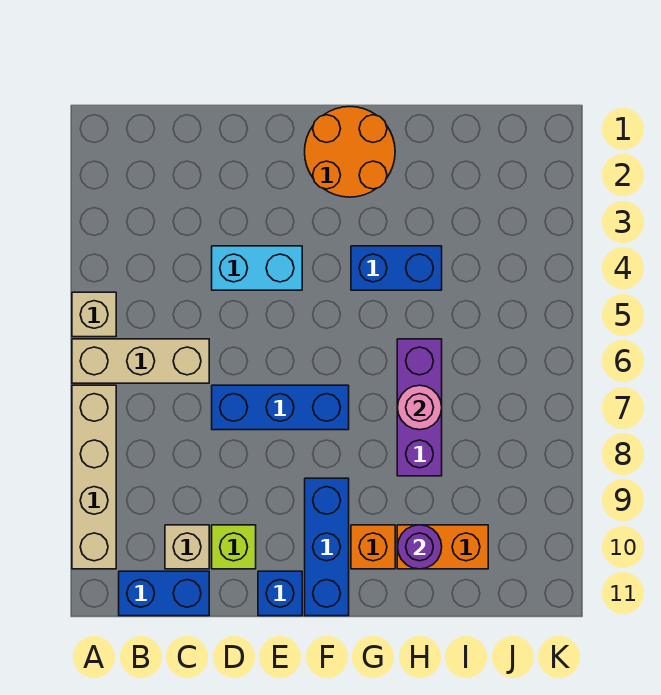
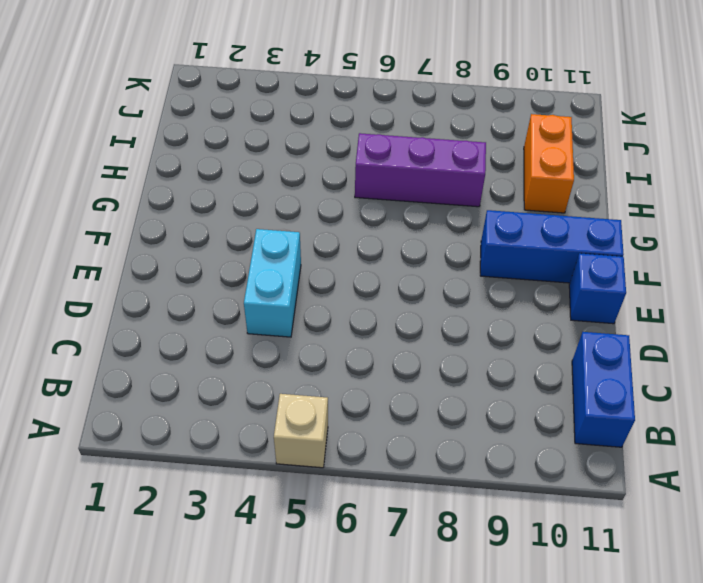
none -> tan brick A6:C6 level 1
none -> tan brick A7:A10 level 1
none -> tan brick C10 level 1

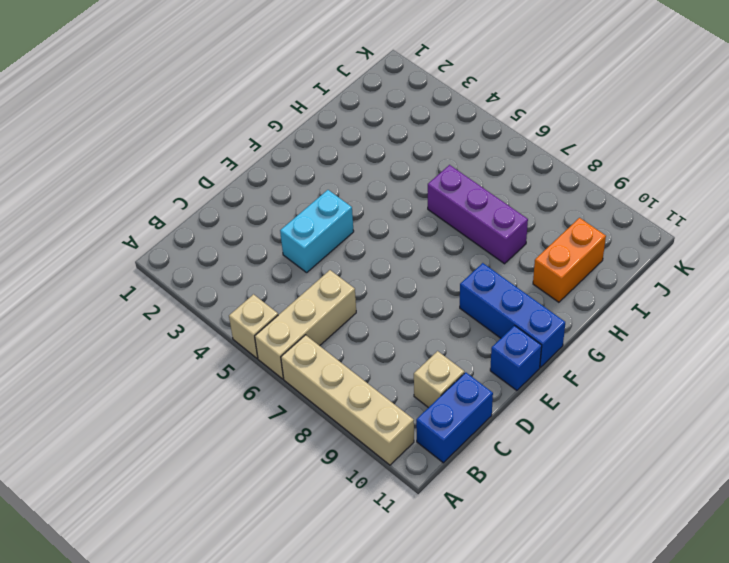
none -> blue brick D7:F7 level 1
none -> lime brick D10 level 1
none -> orange round brick F1:G2 level 1

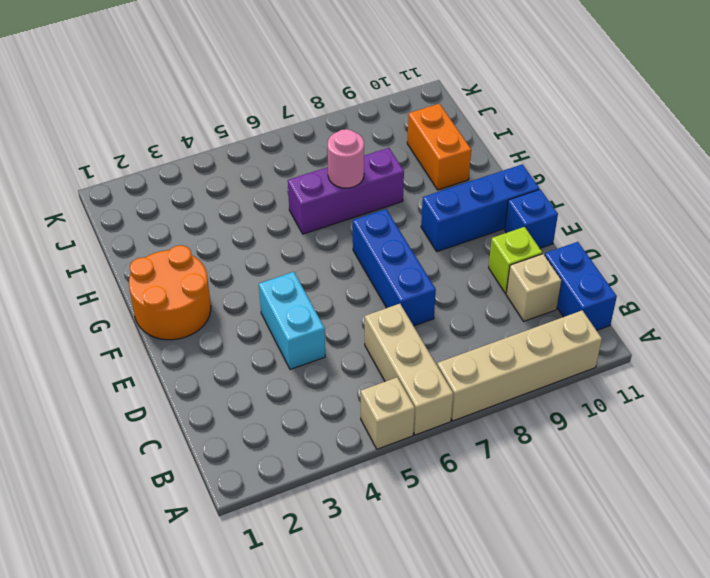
none -> blue brick G4:H4 level 1
none -> orange brick G10 level 1
none -> purple round brick H10 level 2

